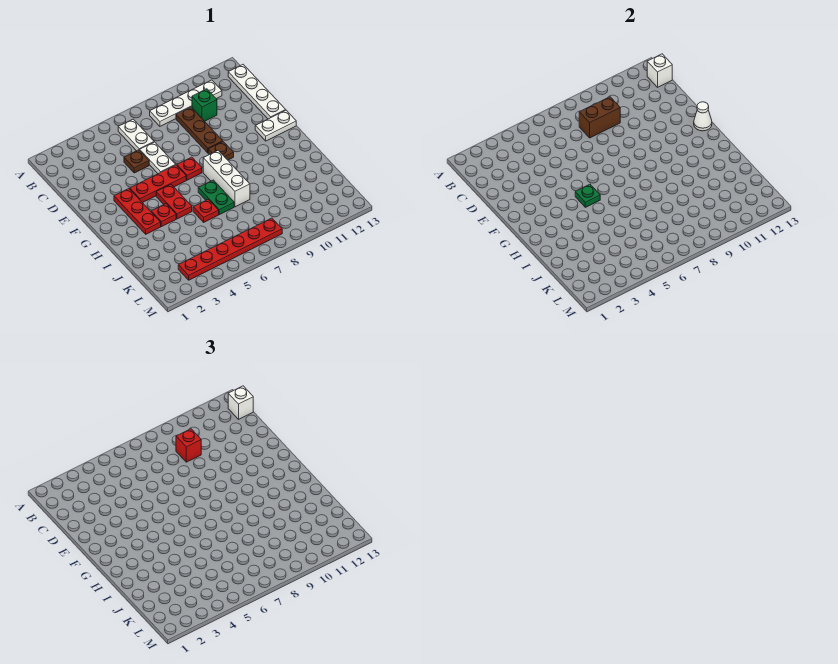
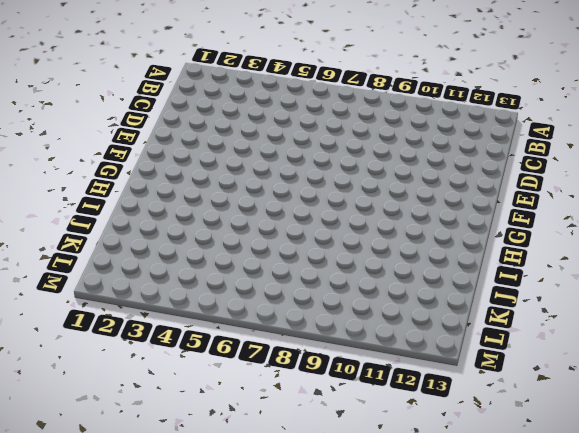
none -> white plate B6:C6 level 1
none -> white plate B8:B11 level 1
none -> white plate B13:E13 level 1

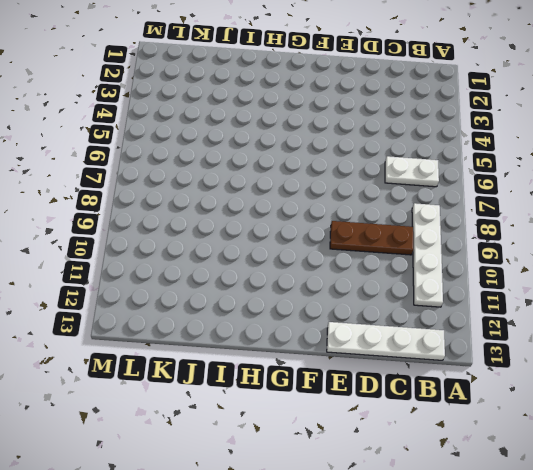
none -> green brick C10 level 1
none -> brown plate D5 level 1
none -> white plate D6:E6 level 1

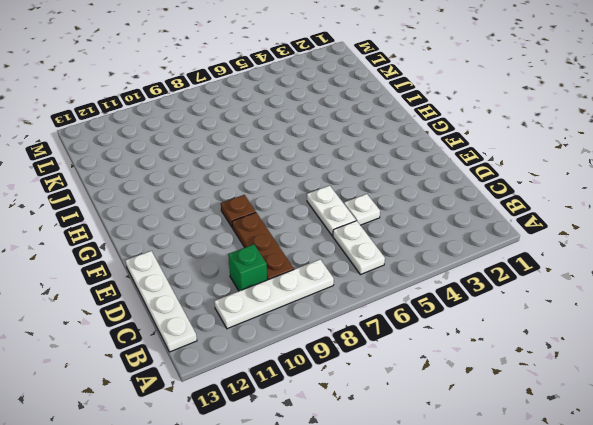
white plate D5 level 1 -> brown plate D5 level 1
none -> red plate F3:H3 level 1
none -> red plate F4:F6 level 1
none -> red plate F7 level 1

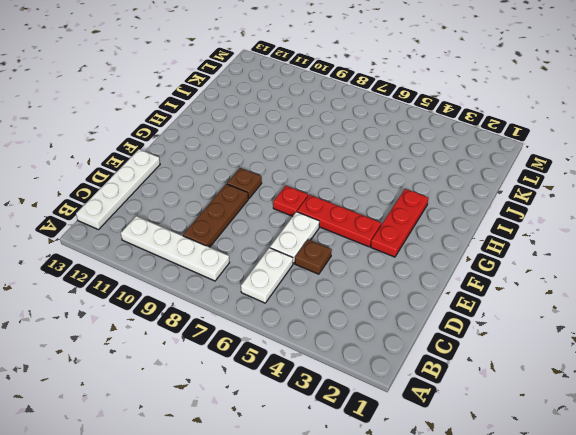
none -> green brick C10 level 1
none -> white plate F12:F13 level 1
none -> red plate G5:H5 level 1

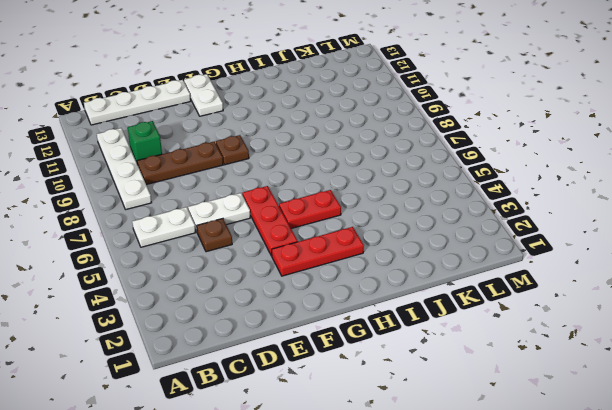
none -> red plate F7 level 1
none -> white brick G8:I8 level 1
none -> red plate H4 level 1

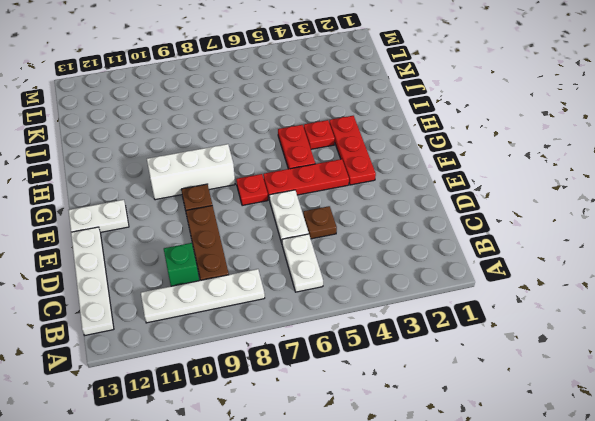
white brick G8:G10 level 1 -> white brick G8:I8 level 1
none -> green plate H7:I7 level 1
none -> red plate I6 level 1
none -> red plate L3:L8 level 1

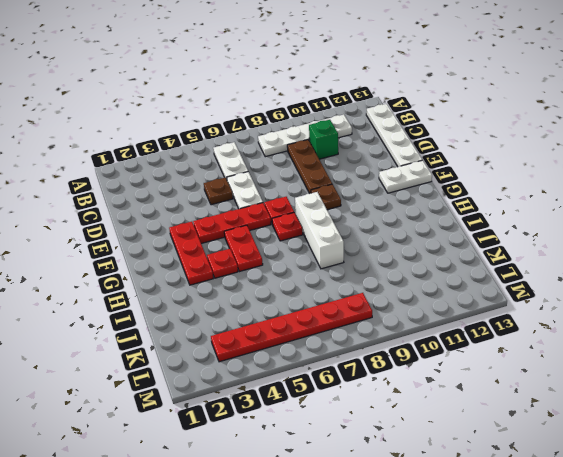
red plate G7 level 1 -> red plate I6 level 1
none -> green plate H7:I7 level 1
none -> white brick B13 level 2
none -> brown brick C8:C9 level 2

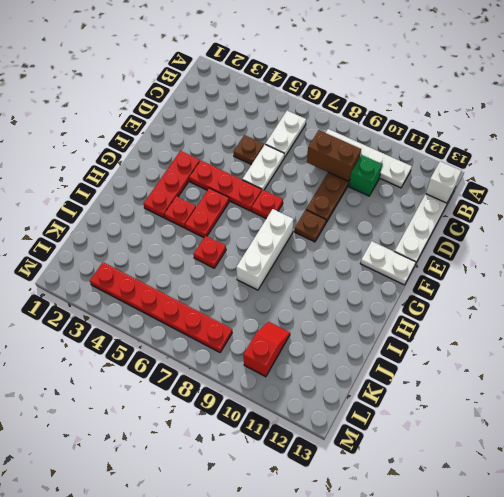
red slope K10:L10 level 1 top L -> none
none -> green plate H7:I7 level 1
none -> white cone F13 level 2
none -> green plate G5 level 2

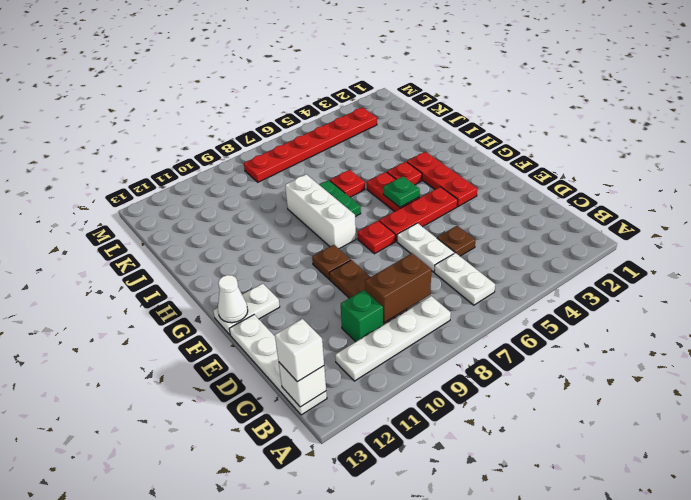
none -> red brick C9 level 3

